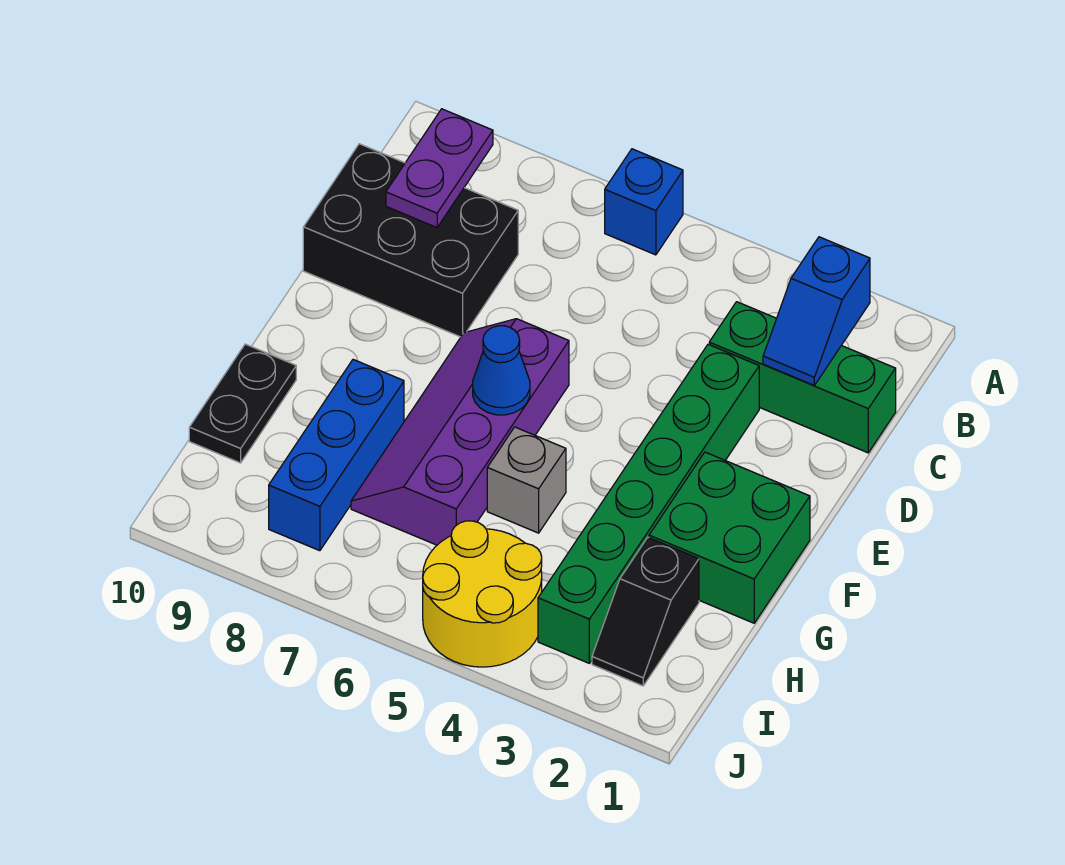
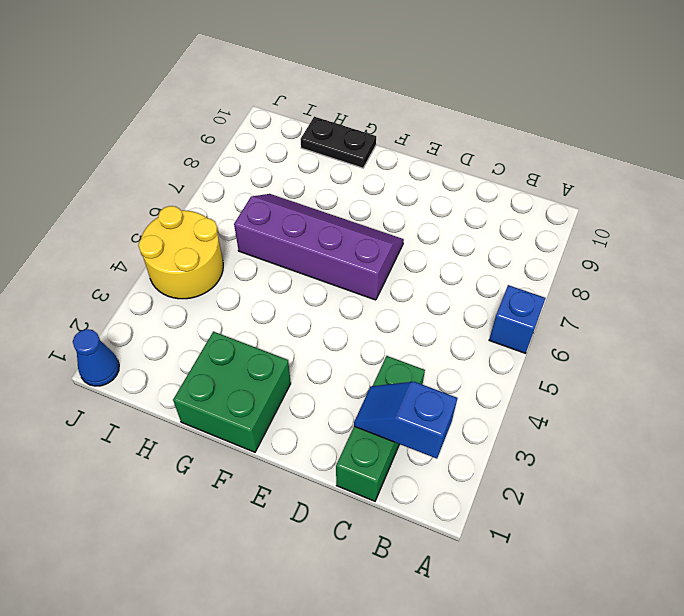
blue cone J1 level 1 -> blue cone F6 level 2
none -> black brick C8:D10 level 1
none -> green brick D3:I3 level 1
none -> grey brick G5 level 1

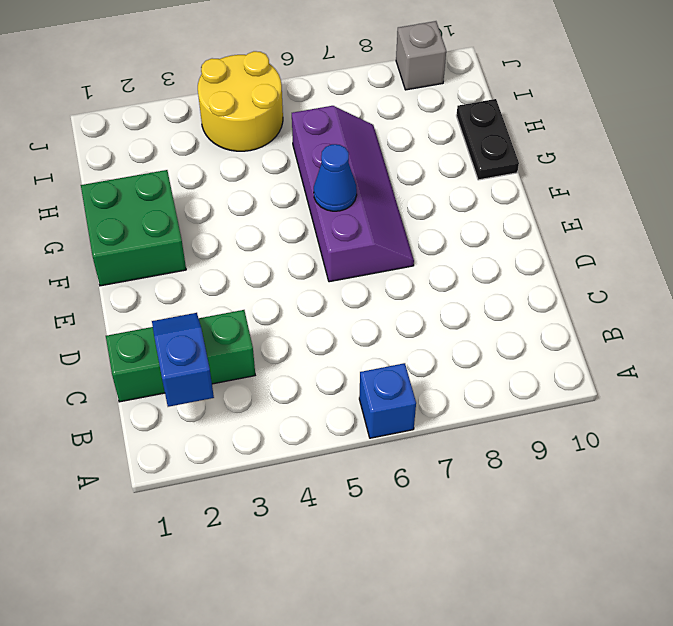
grey brick J9 level 1 -> grey brick G5 level 1
none -> black brick C8:D10 level 1
none -> green brick D3:I3 level 1
none -> blue brick G8:I8 level 1

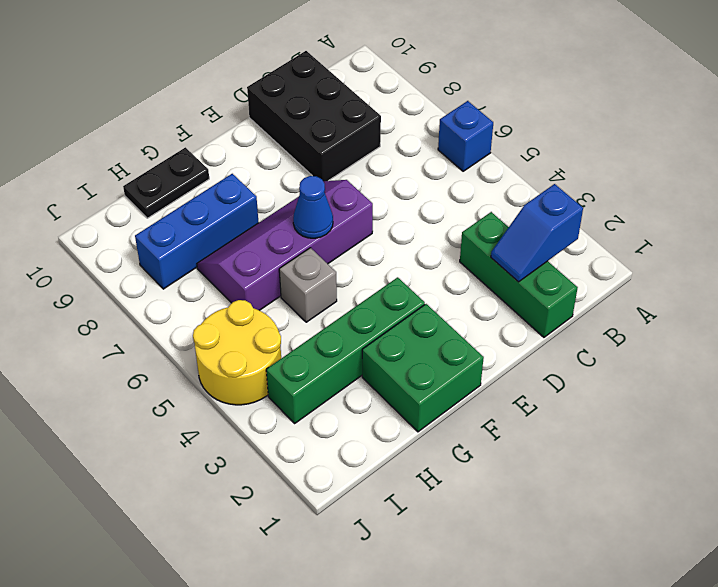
green brick F3:I3 level 1 -> green brick D3:I3 level 1
none -> black slope H2:I2 level 1 top H
none -> purple plate B9:C9 level 2

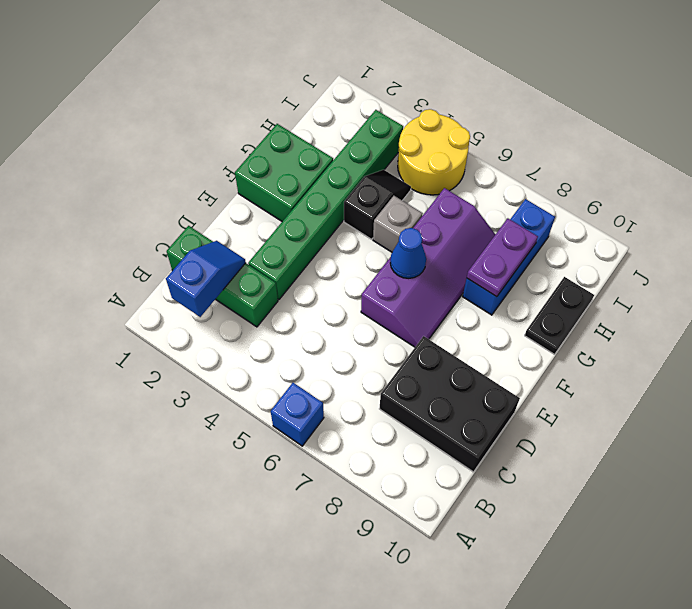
black slope G4:H4 level 1 top G -> black slope H2:I2 level 1 top H
purple plate G8:H8 level 2 -> purple plate B9:C9 level 2

